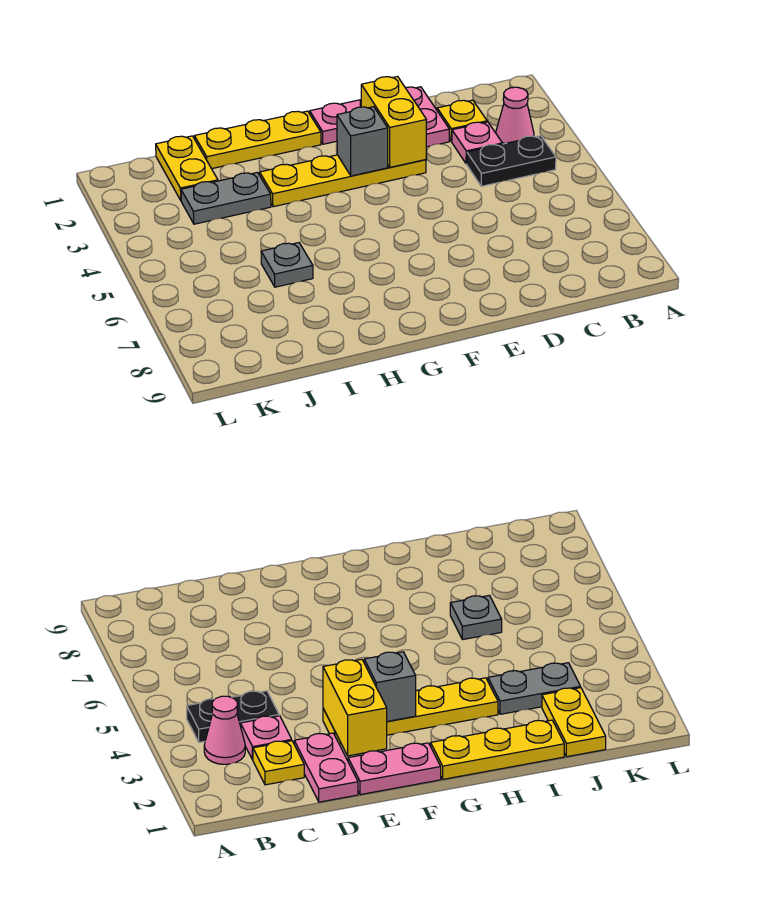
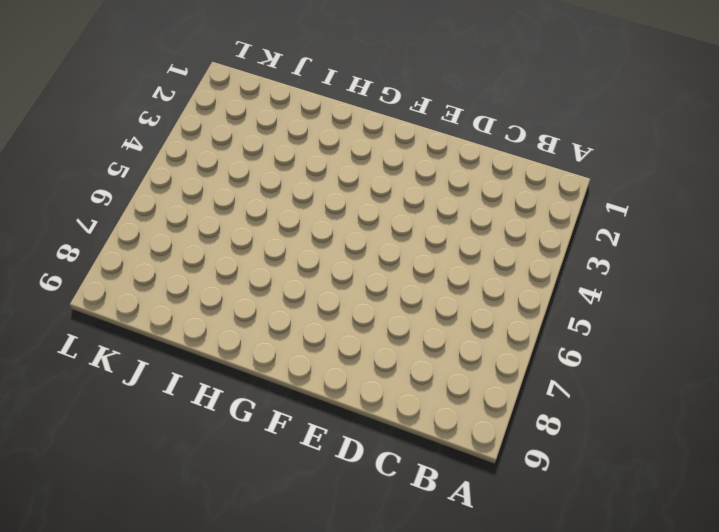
none -> pink cone B3 level 1
none -> black plate B4:C4 level 1
none -> yellow plate C2 level 1

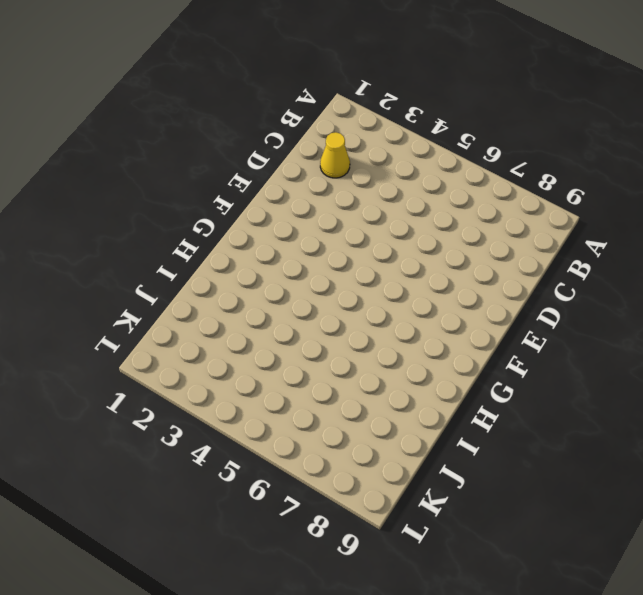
yellow cone C2 level 1 -> yellow plate C2 level 1
none -> pink cone B3 level 1
none -> black plate B4:C4 level 1
none -> pink plate C3 level 1

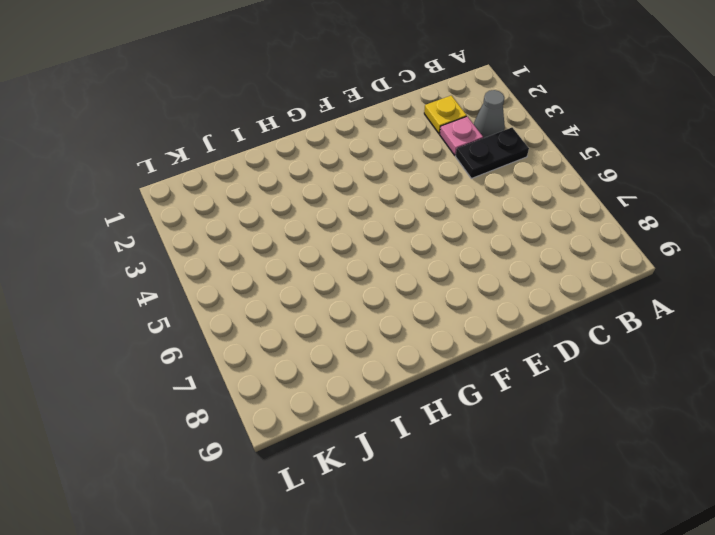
grey cone B3 level 1 -> pink cone B3 level 1
none -> pink plate D1:D2 level 1
none -> pink plate E1:F1 level 1
none -> yellow plate E3:H3 level 1

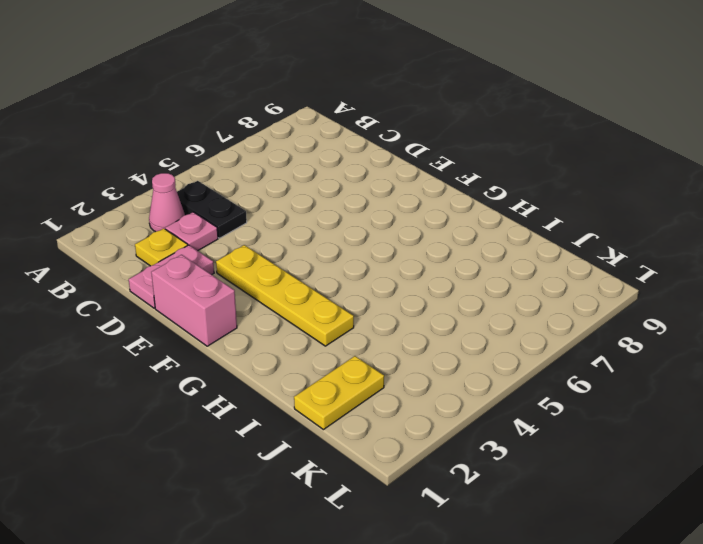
pink brick E1:F1 level 1 -> pink plate E1:F1 level 1
none -> yellow plate G1:I1 level 1
none -> grey plate I3:J3 level 1
none -> grey plate I6 level 1

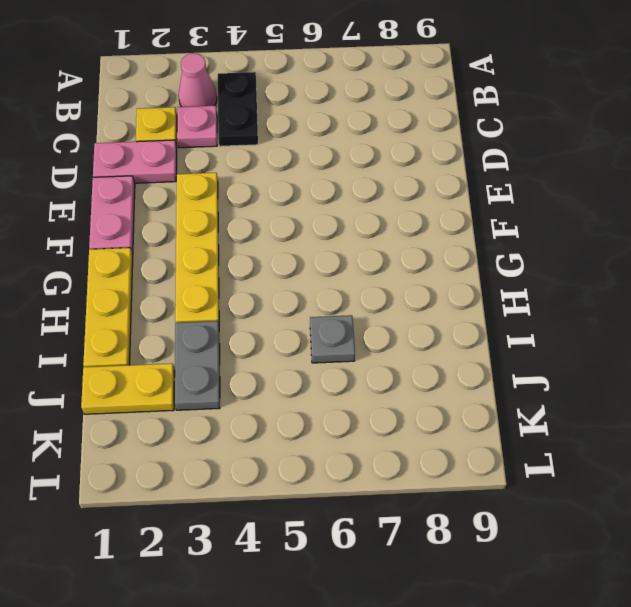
none -> yellow brick E2:E3 level 2
none -> grey brick F3 level 2

